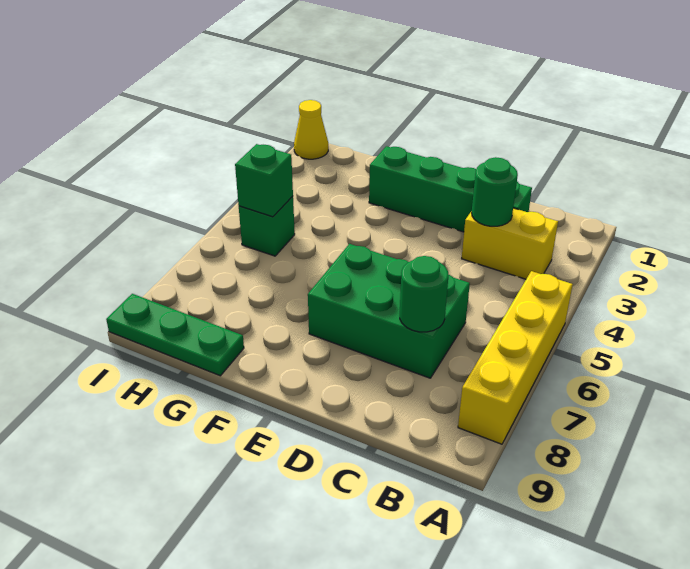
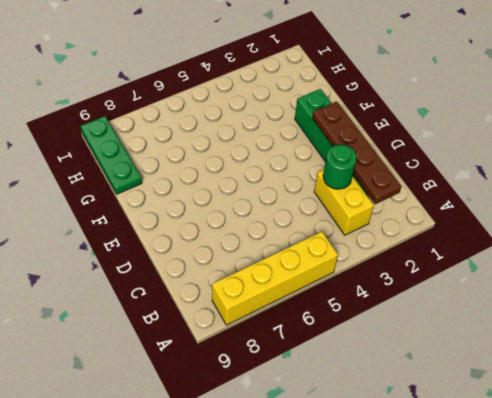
brown plate B2:E2 level 2 -> none
none -> green brick C6:E7 level 1
none -> green brick H5 level 1

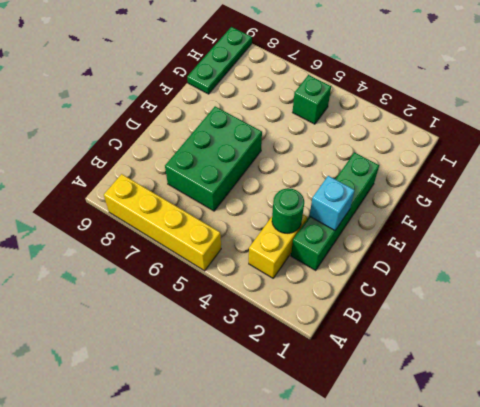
cyan brick D2 level 2 -> none
none -> yellow cone I1 level 1
none -> green round brick C7 level 2

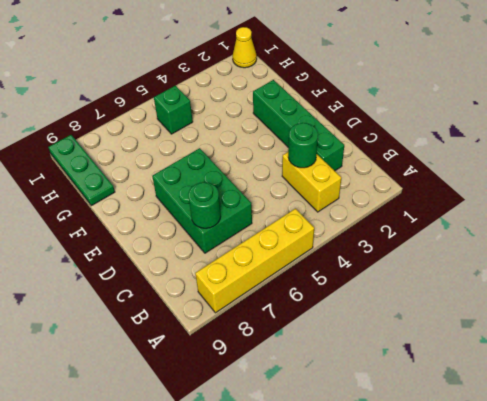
none -> green brick H5 level 2

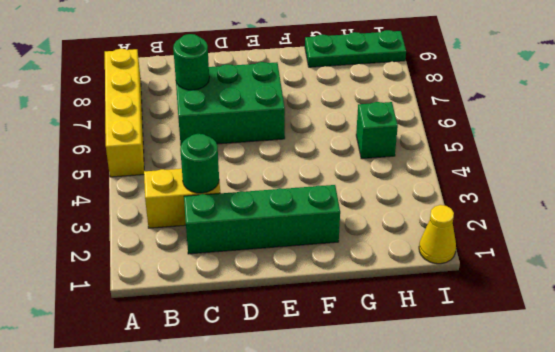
none -> green brick H5 level 2

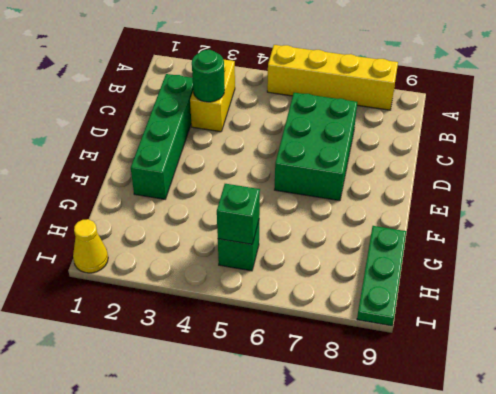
none -> green round brick C7 level 2

